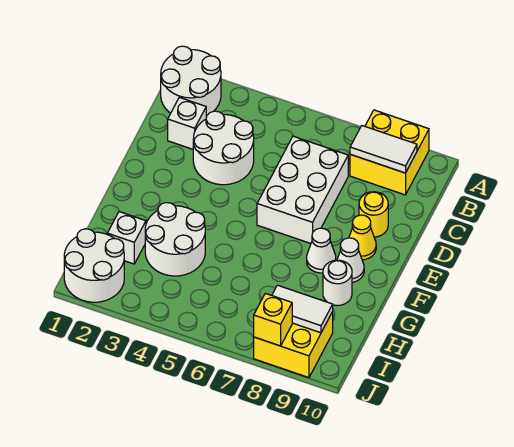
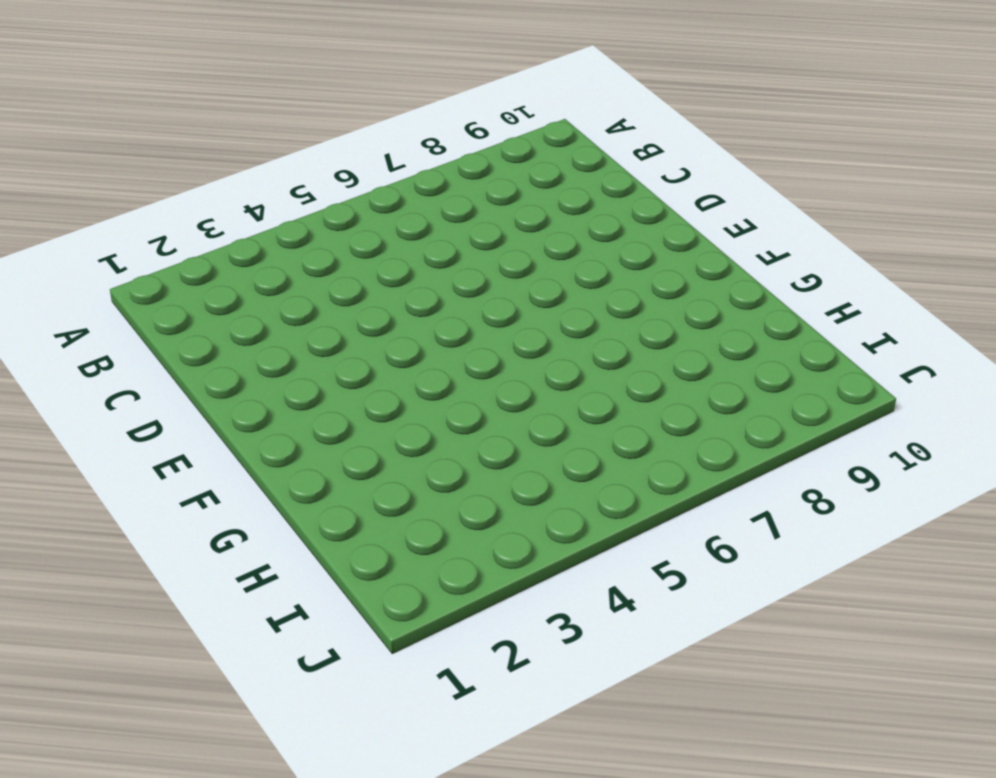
none -> white round brick A1:B2 level 1
none -> yellow brick A8:B9 level 1
none -> white brick C2 level 1

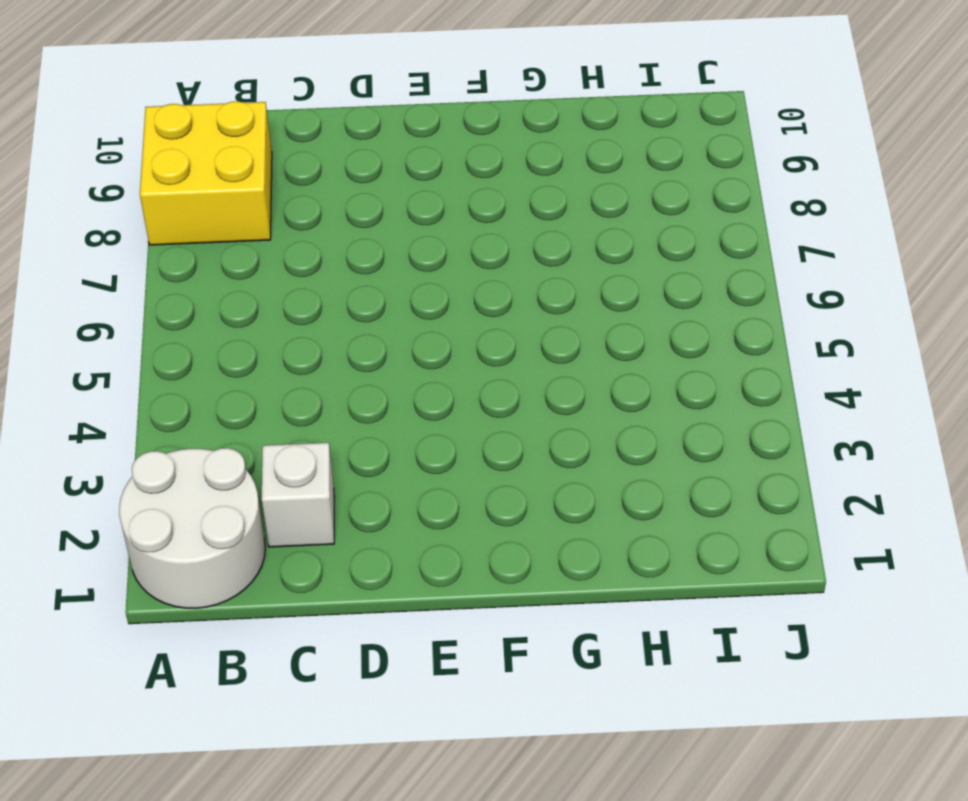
none -> white round brick C3:D4 level 1
none -> white brick C6:E7 level 1
none -> yellow round brick D9 level 1

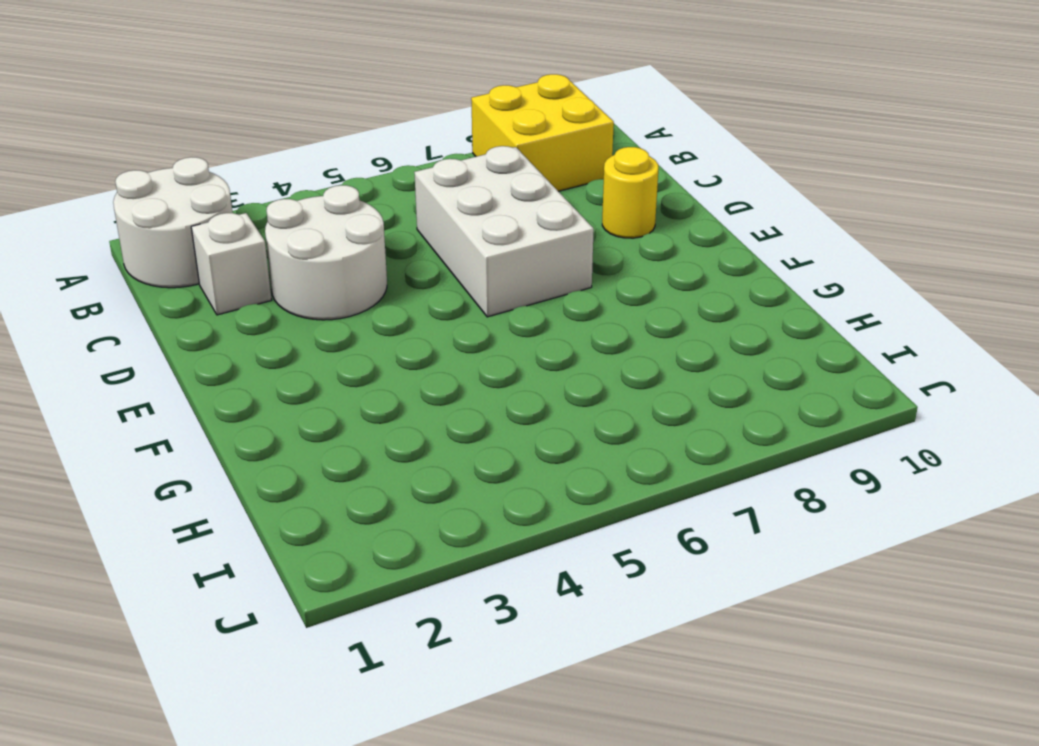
none -> yellow cone E9 level 1
none -> white cone F8 level 1
none -> white cone F9 level 1

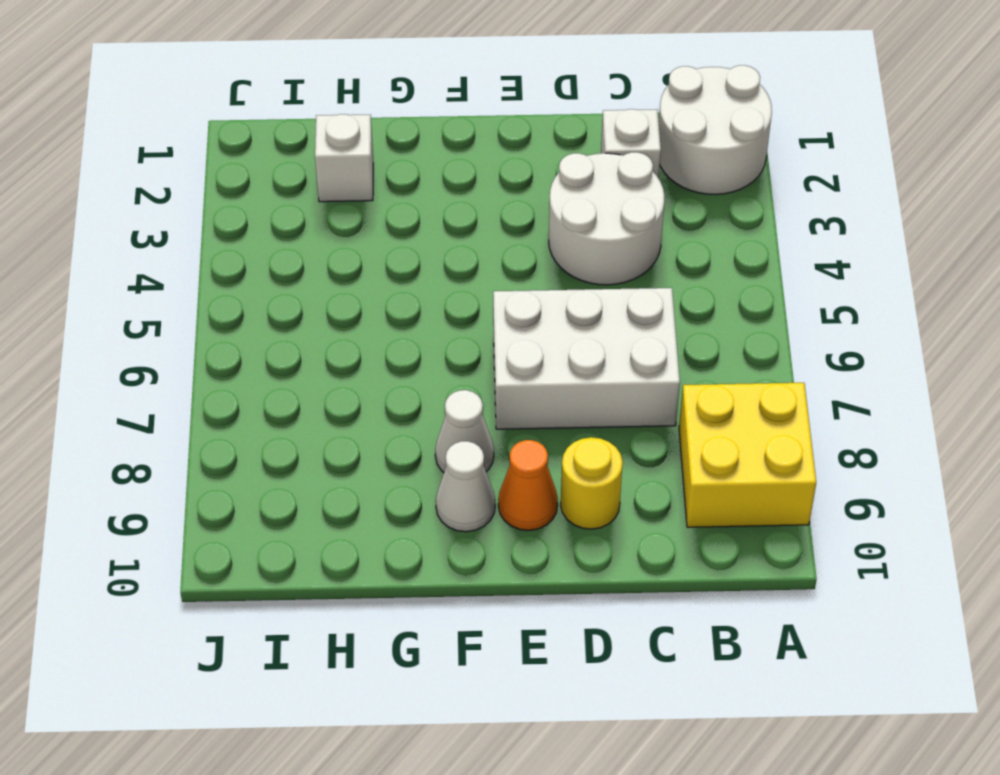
orange cone E9 level 1 -> yellow cone E9 level 1
none -> white round brick G3:H4 level 1
none -> white round brick G9 level 1
none -> white round brick I1:J2 level 1

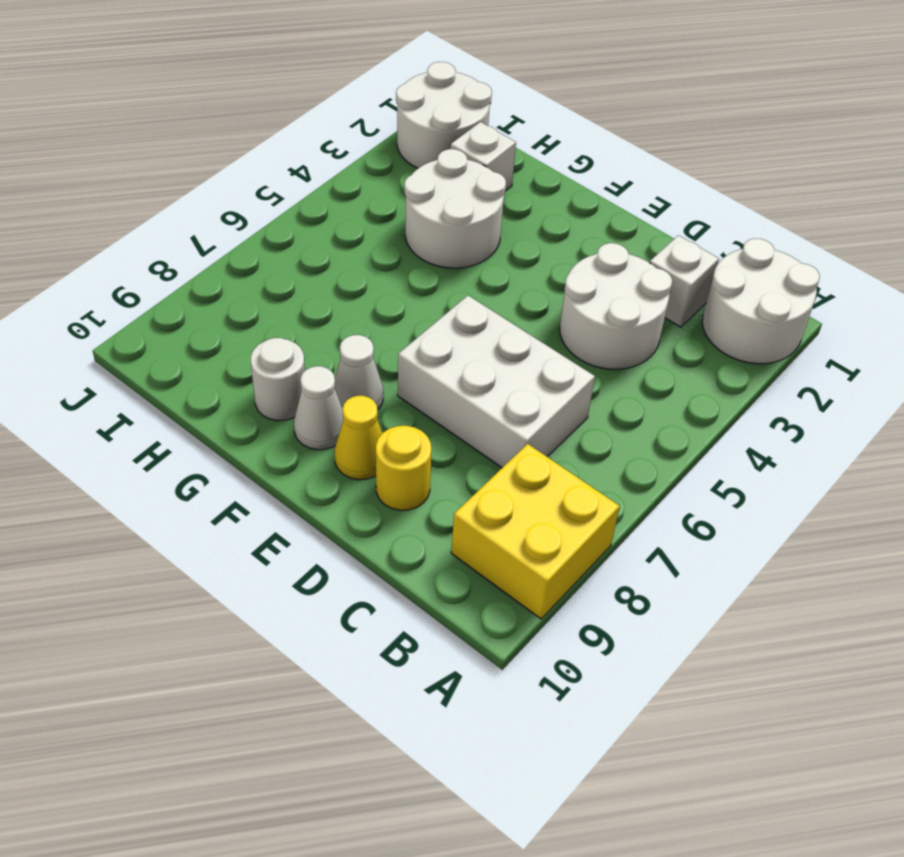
none -> yellow brick I8:J9 level 1
none -> white tile B8:B9 level 2
none -> white tile I8:I9 level 2

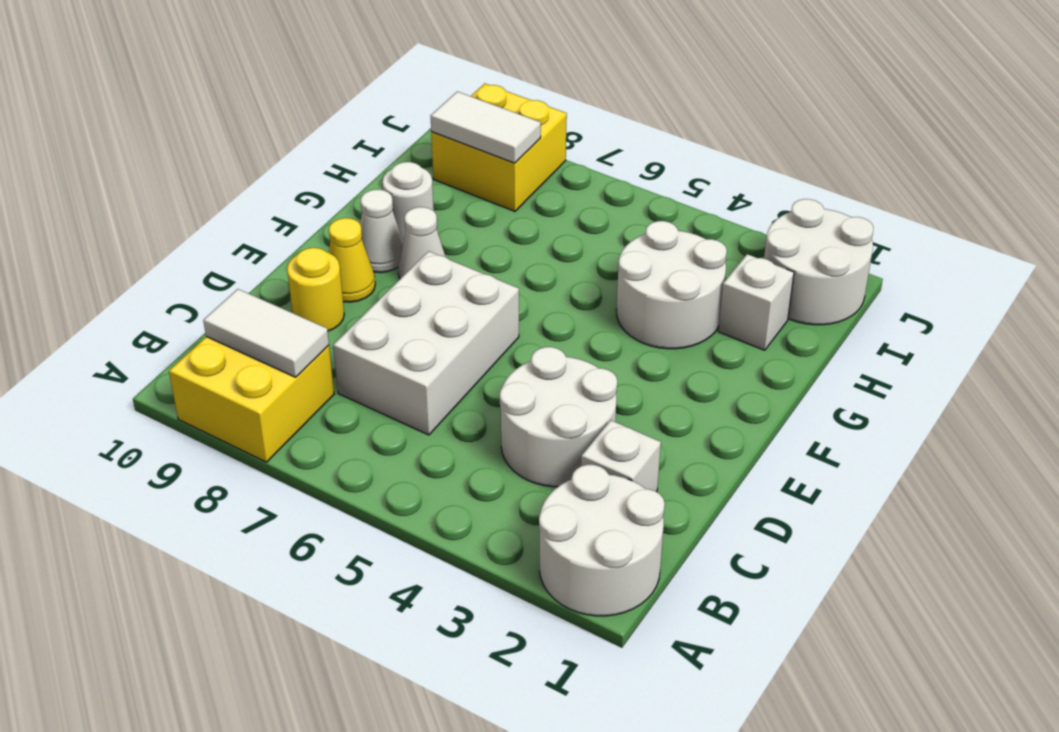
none -> yellow brick J8 level 2

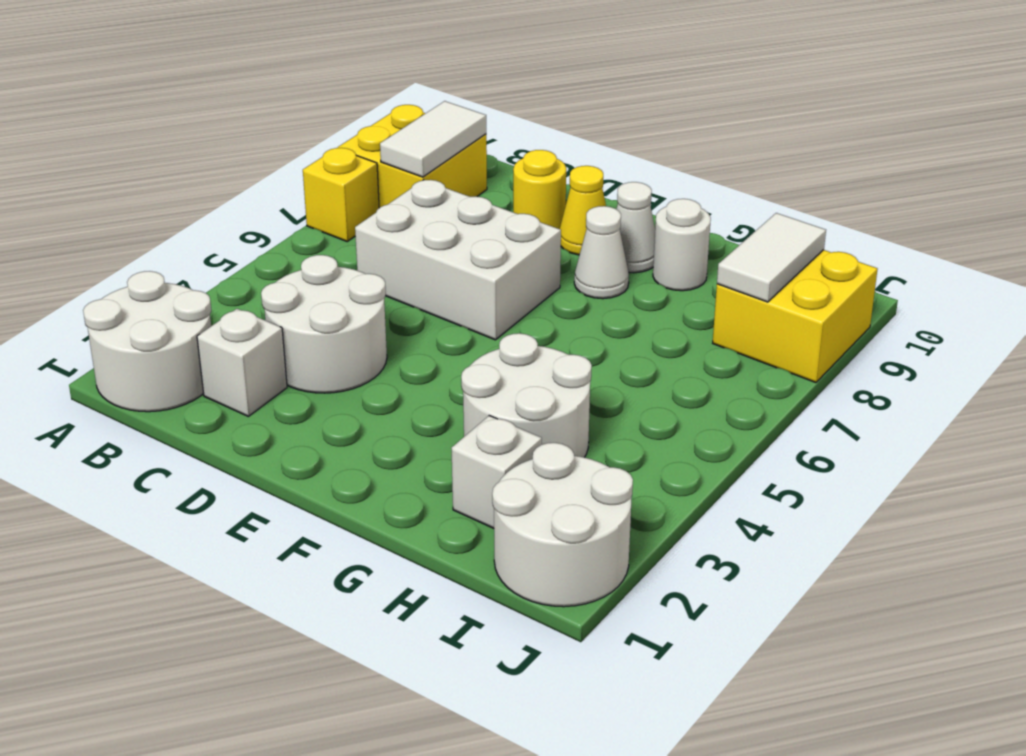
yellow brick A7 level 1 -> yellow brick J8 level 2

